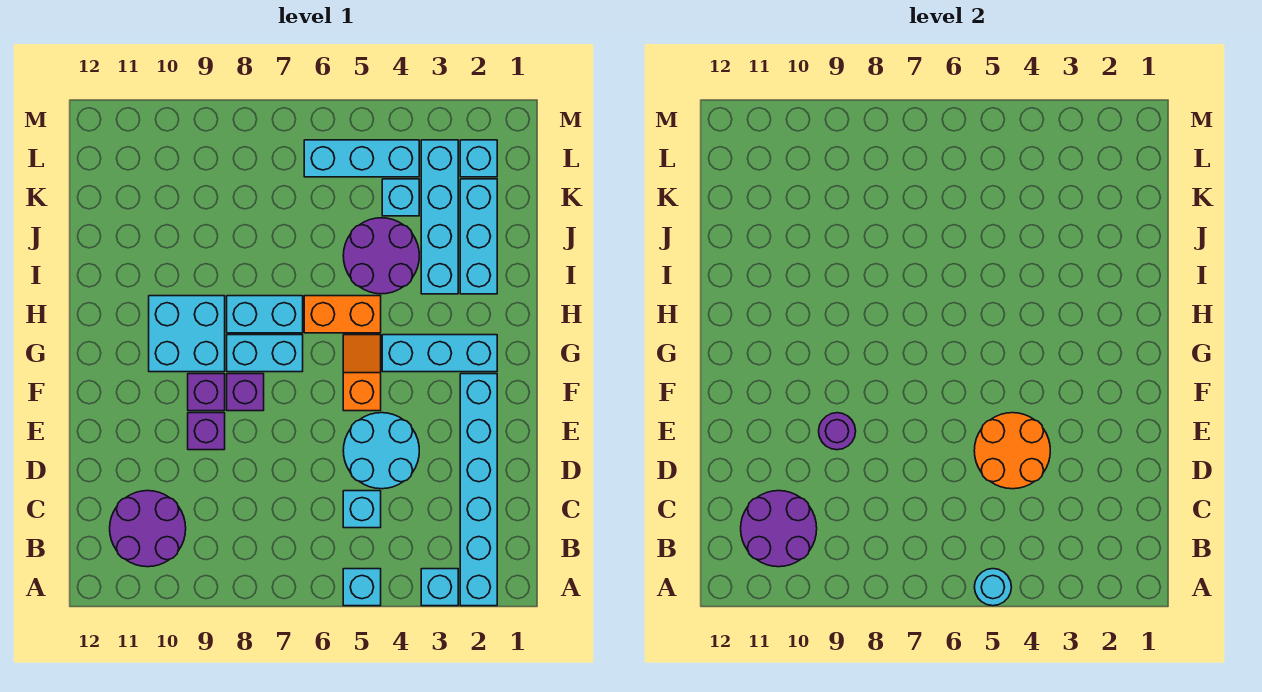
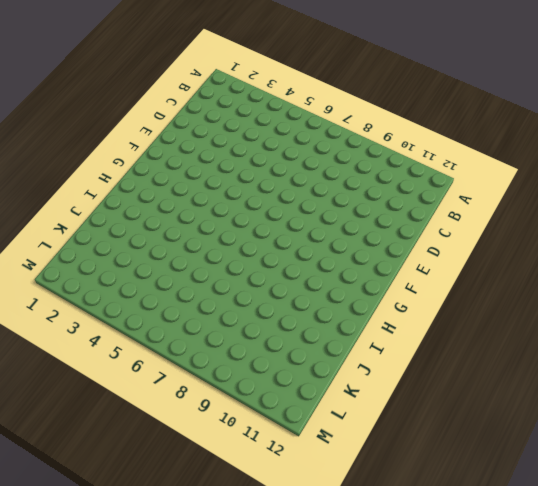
none -> cyan brick A2:F2 level 1
none -> cyan brick A3 level 1
none -> cyan brick A5 level 1

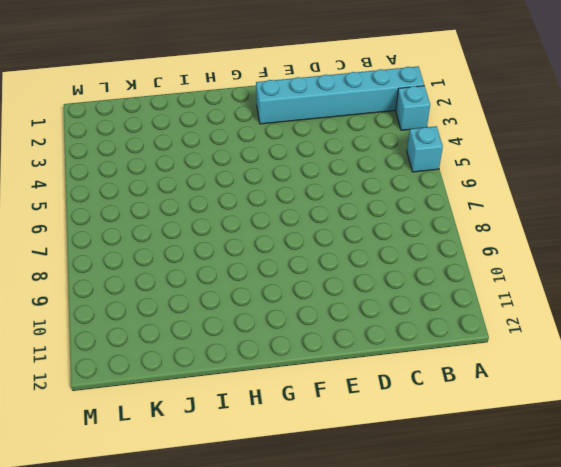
none -> purple round brick B10:C11 level 1
none -> cyan brick C5 level 1
none -> cyan round brick D4:E5 level 1

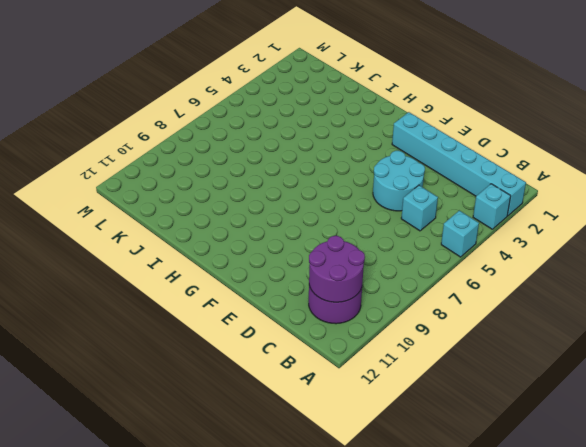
none -> purple brick E9 level 1
none -> orange slope F5:G5 level 1 top F
none -> purple brick F8 level 1

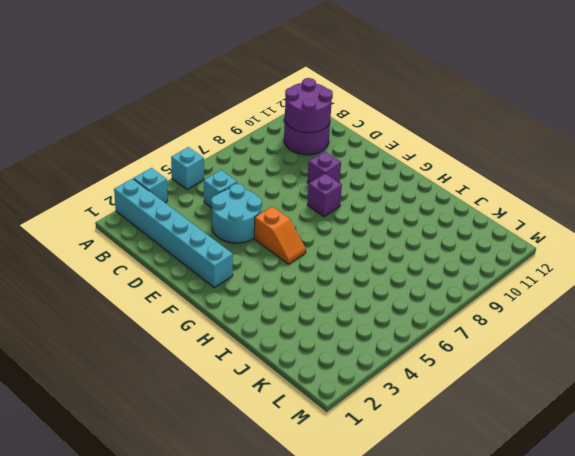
none -> purple brick F9 level 1
none -> cyan brick G2:G4 level 1
none -> cyan brick G7:G8 level 1

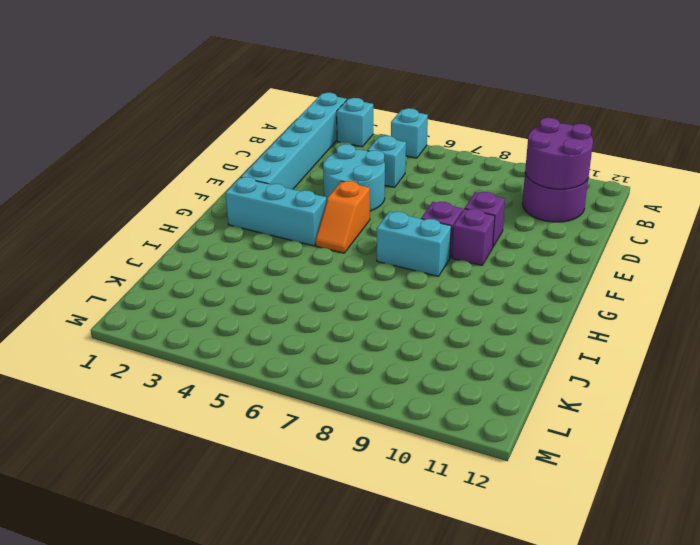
none -> cyan brick G9:H10 level 1
none -> orange brick H5:H6 level 1
none -> cyan brick H7:H8 level 1

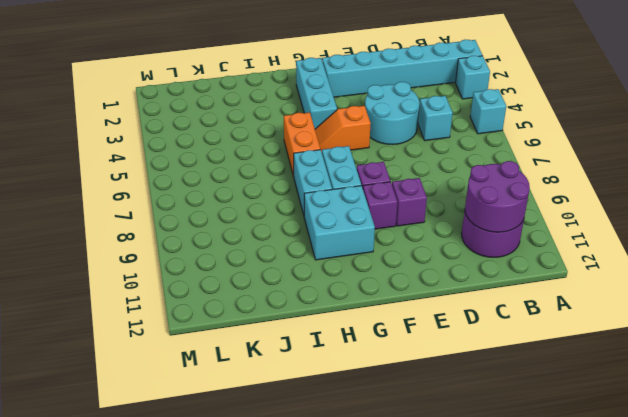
none -> cyan brick I2:K2 level 1
none -> cyan brick I3:L3 level 1
none -> purple round brick I4:J5 level 1

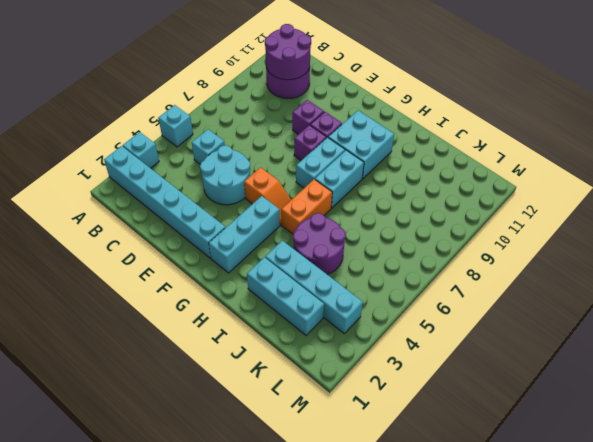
none -> cyan brick K4 level 1
none -> cyan brick L2 level 1
none -> cyan brick L4:L6 level 1

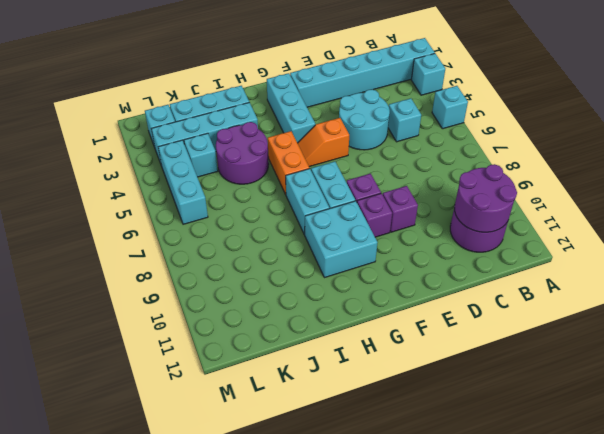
none -> cyan round brick A5 level 2
none -> orange round brick D4:E5 level 2
none -> purple round brick E9 level 2

